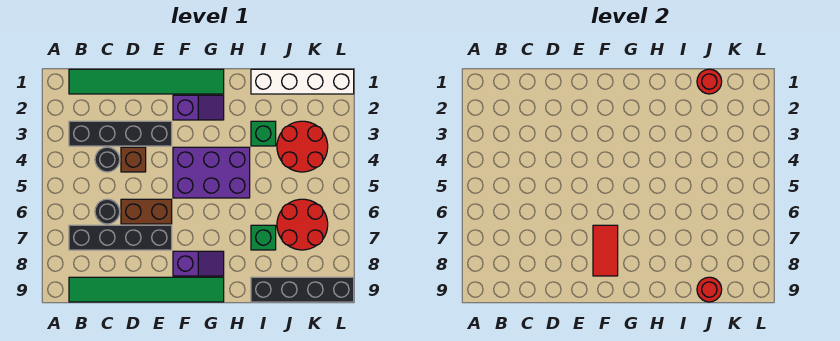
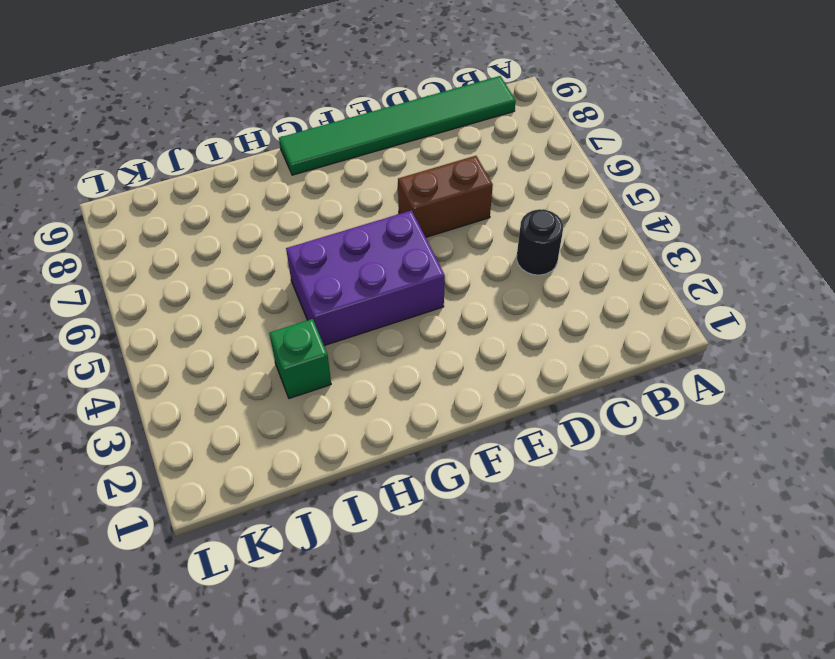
none -> green tile B1:G1 level 1
none -> black brick B3:E3 level 1
none -> black brick B7:E7 level 1

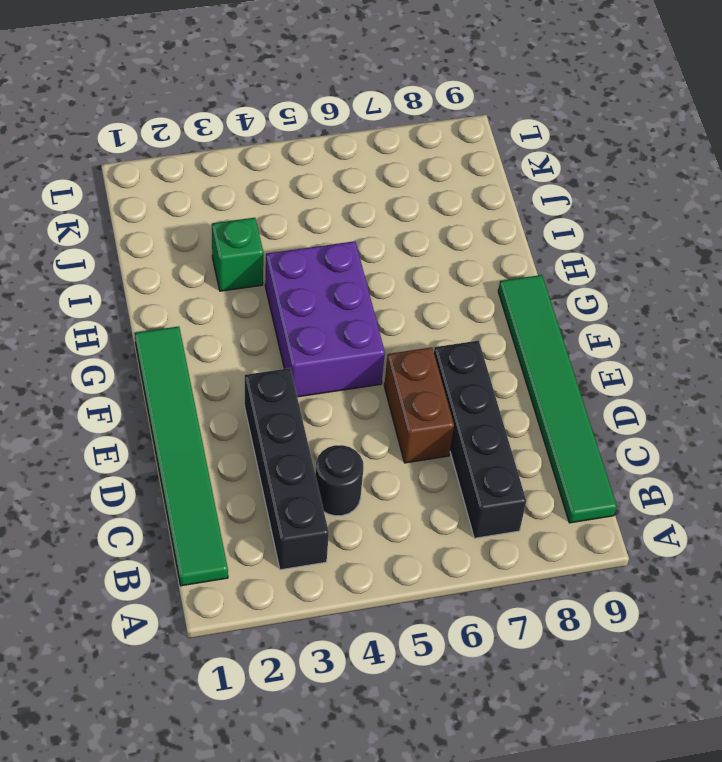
none -> black round brick C6 level 1
none -> brown brick D4 level 1
none -> purple slope F2:G2 level 1 top F

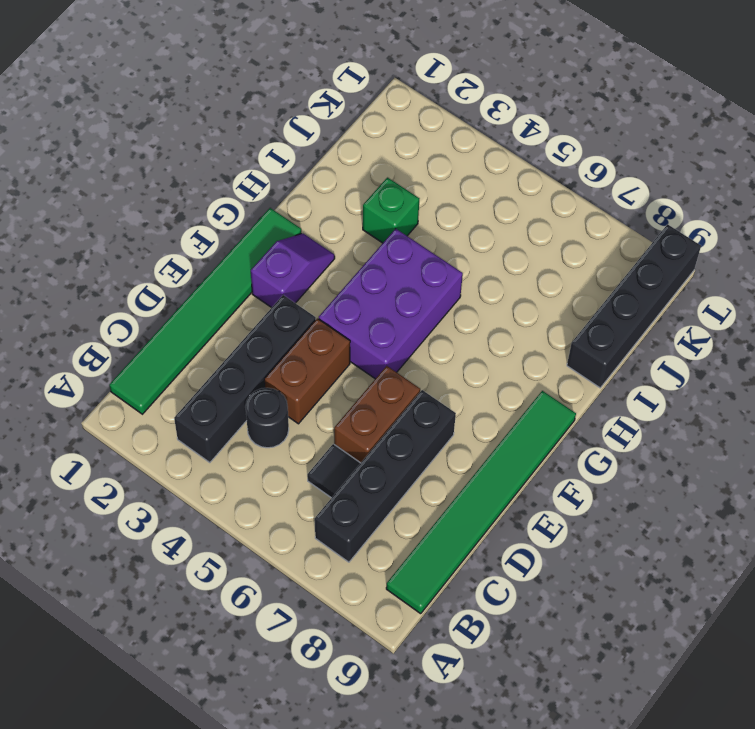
black tile C6 level 1 -> black round brick C6 level 1
brown brick D4:E4 level 1 -> brown brick D4 level 1
none -> purple slope F8:G8 level 1 top F
none -> white brick I1:L1 level 1
none -> green brick I7 level 1

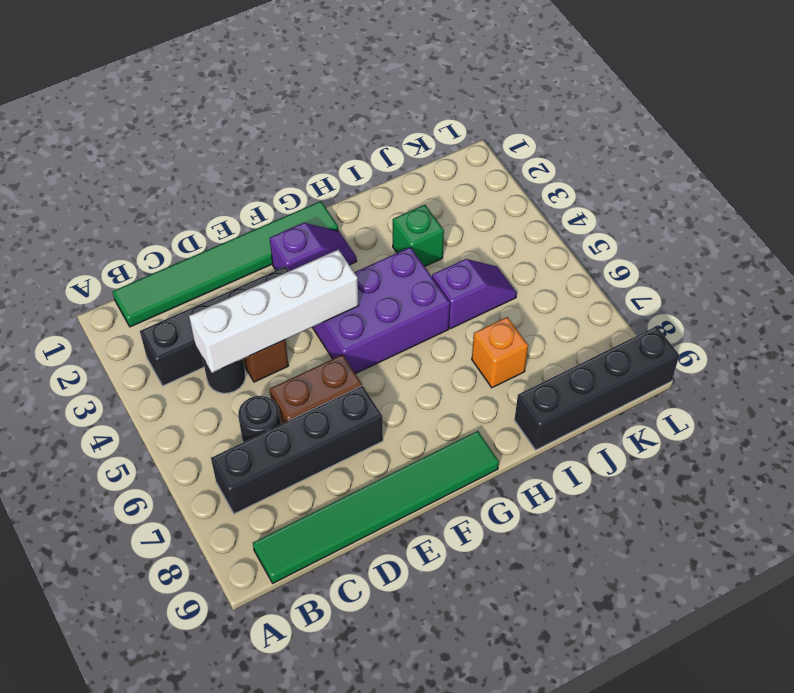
white brick C4:F4 level 2 -> white brick I1:L1 level 1
purple slope I5:J5 level 1 top I -> purple slope F8:G8 level 1 top F
orange brick I7 level 1 -> green brick I7 level 1
none -> red round brick J3:K4 level 1
none -> red round brick J6:K7 level 1
none -> red tile F7:F8 level 2

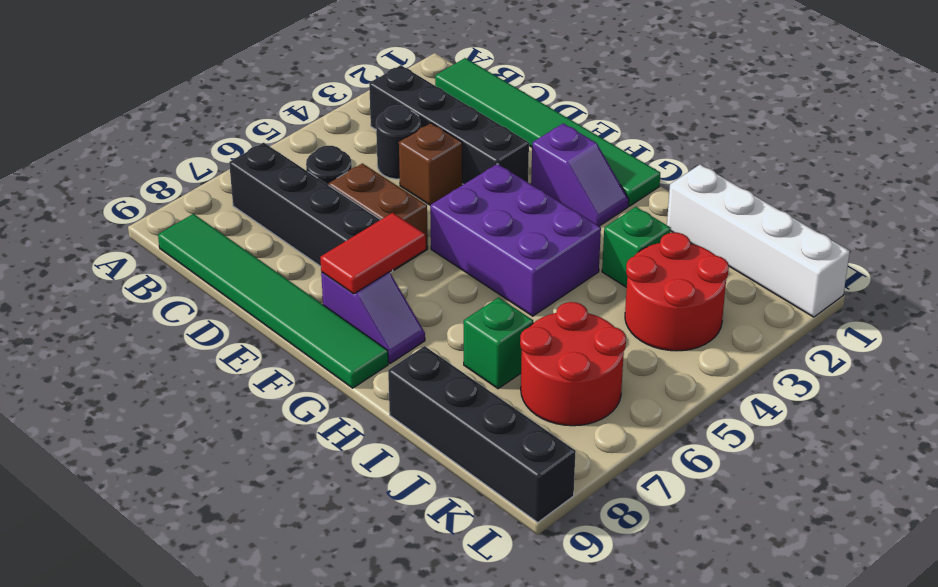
none -> red round brick J1 level 2
none -> red round brick J9 level 2

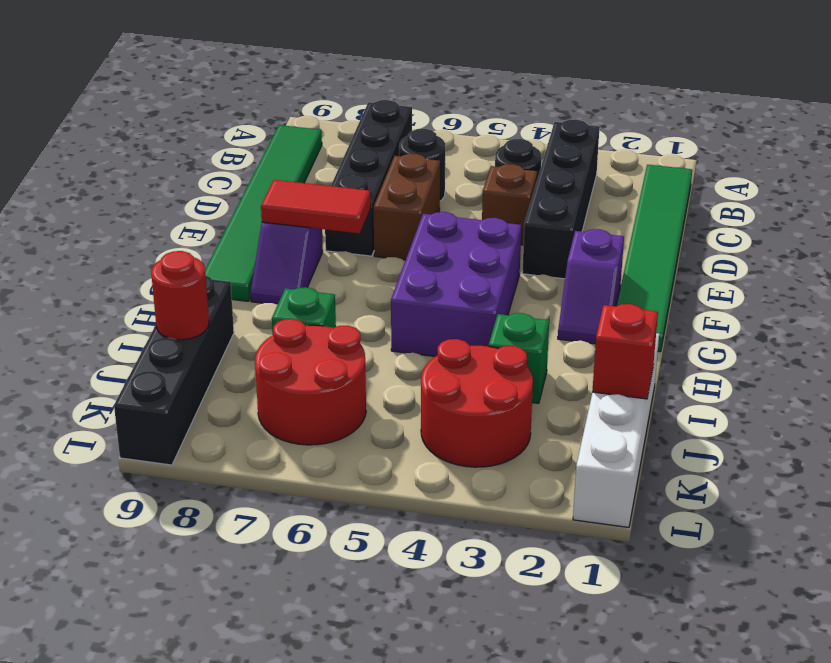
red brick J1 level 2 -> red round brick J1 level 2

